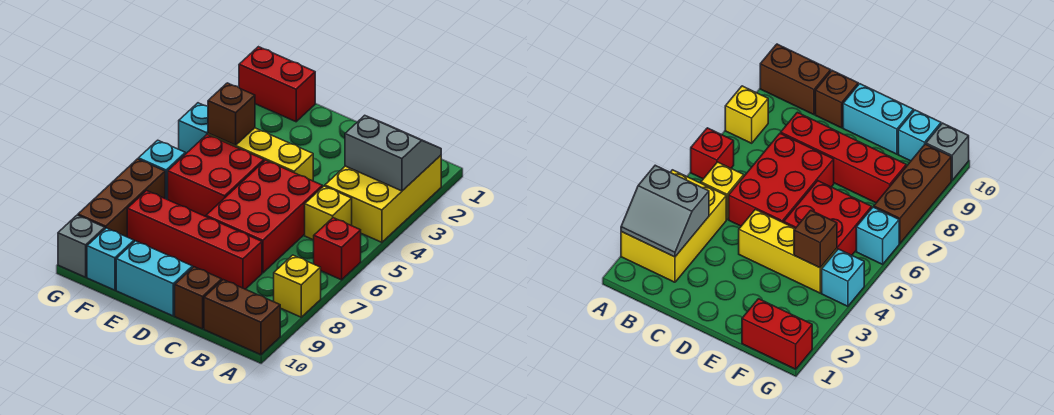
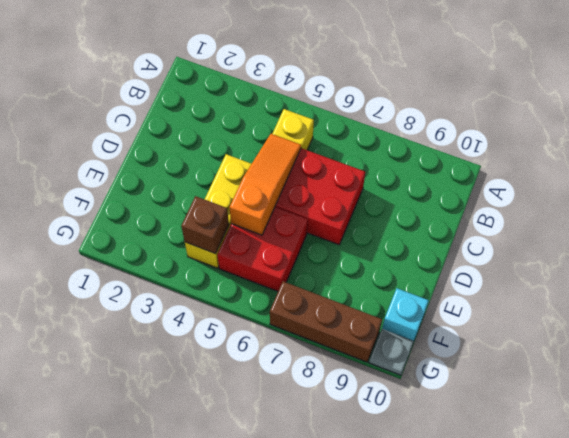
orange slope C5:E5 level 2 top E -> none
grey plate G10 level 1 -> grey brick G10 level 1
none -> yellow brick A2:B4 level 1
none -> red brick A6 level 1
none -> yellow brick A8 level 1

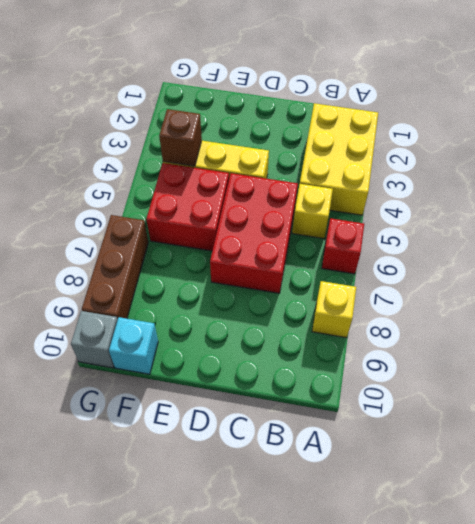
none -> brown brick A10:B10 level 1
none -> red brick C8:F8 level 1
none -> brown brick C10 level 1

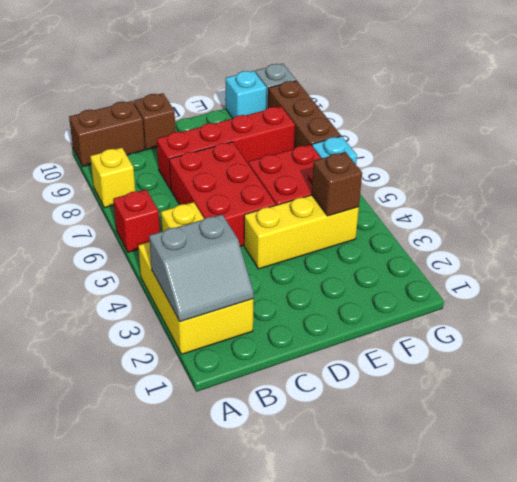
none -> cyan brick D10:E10 level 1
none -> red brick F1:G1 level 1
none -> cyan brick G4 level 1

